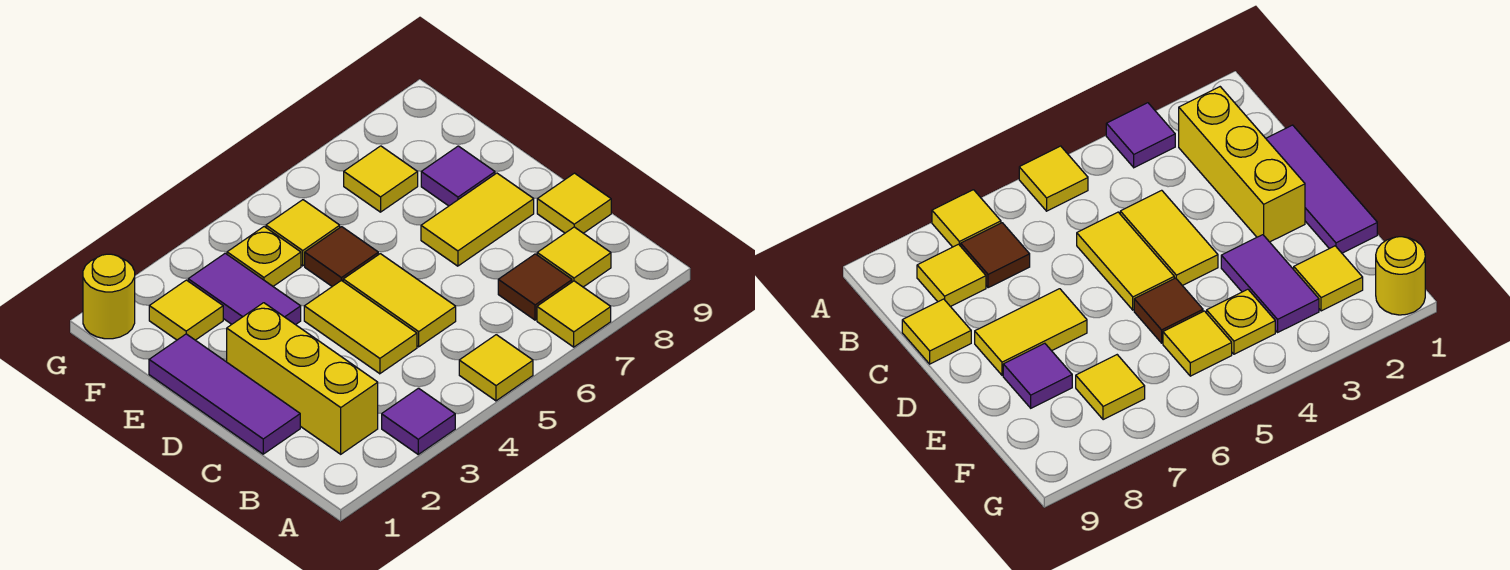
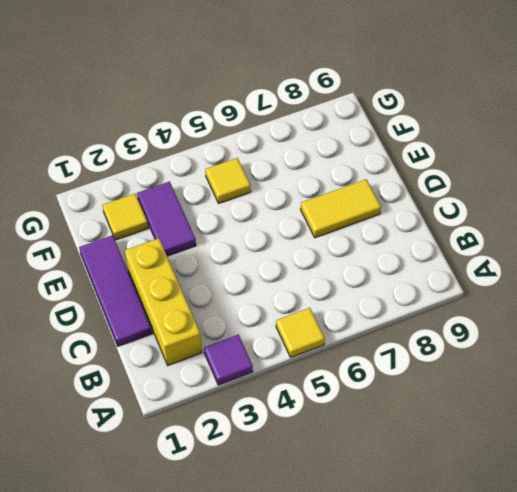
none -> yellow tile A7 level 1
none -> brown tile B7 level 1
none -> yellow tile B8 level 1

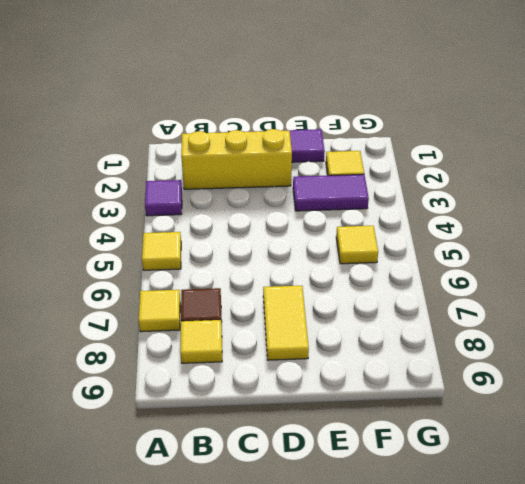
none -> yellow tile C4:D4 level 1
none -> yellow tile C5:D5 level 1
none -> yellow tile C9 level 1

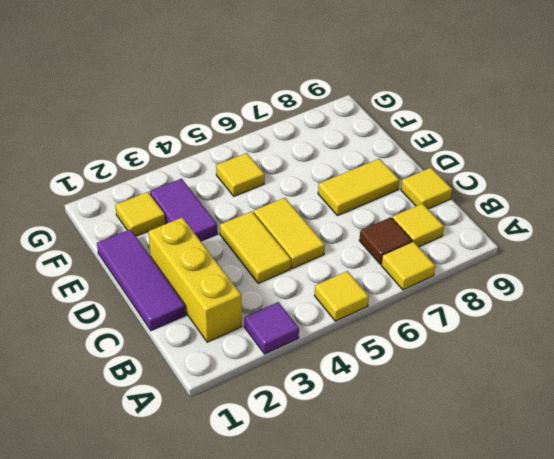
none -> brown tile E5 level 1
none -> purple tile E8 level 1
none -> yellow plate F4 level 1

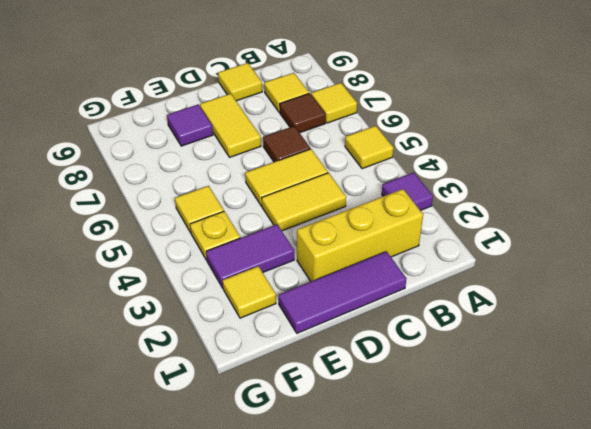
brown tile C6 level 1 -> brown tile E5 level 1
none -> yellow tile F7 level 1
none -> yellow round brick G1 level 1

